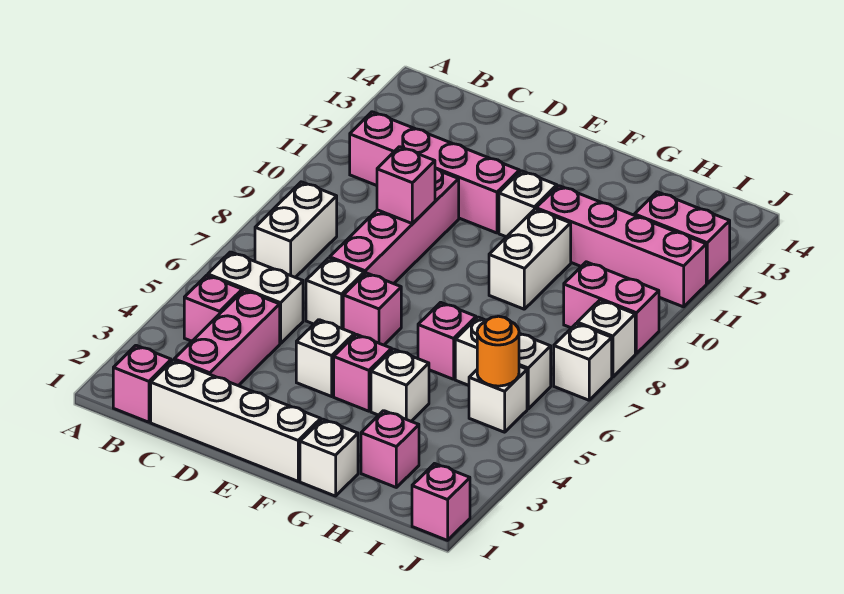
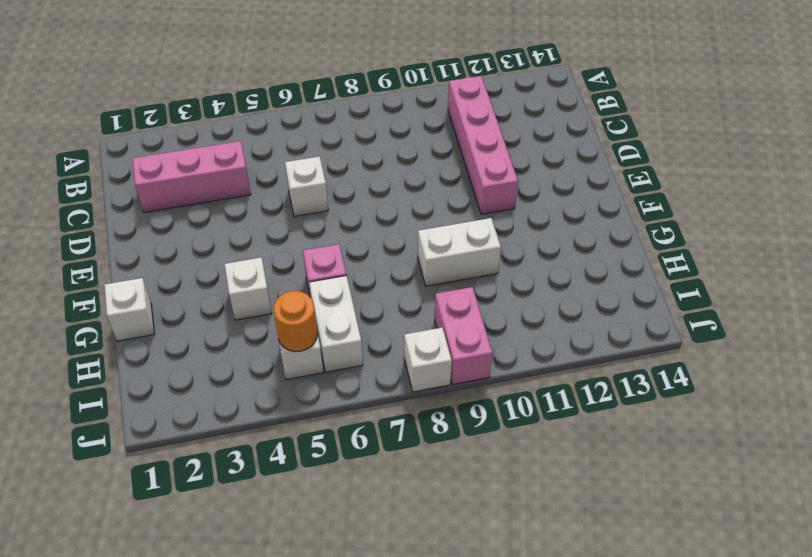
none -> pink brick B1 level 1
none -> pink brick B4 level 1
none -> white brick B5:C5 level 1

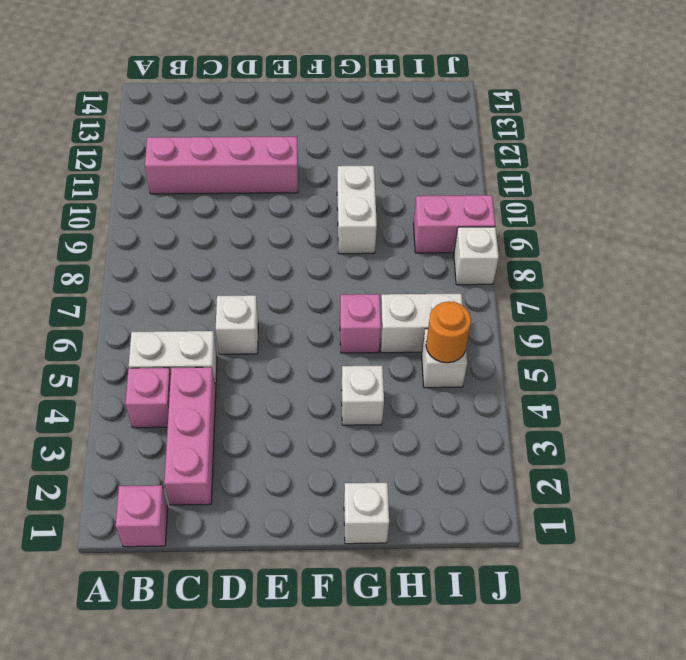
none -> white brick B7:B8 level 1
none -> white brick C1:F1 level 1
none -> pink brick D7:D10 level 1

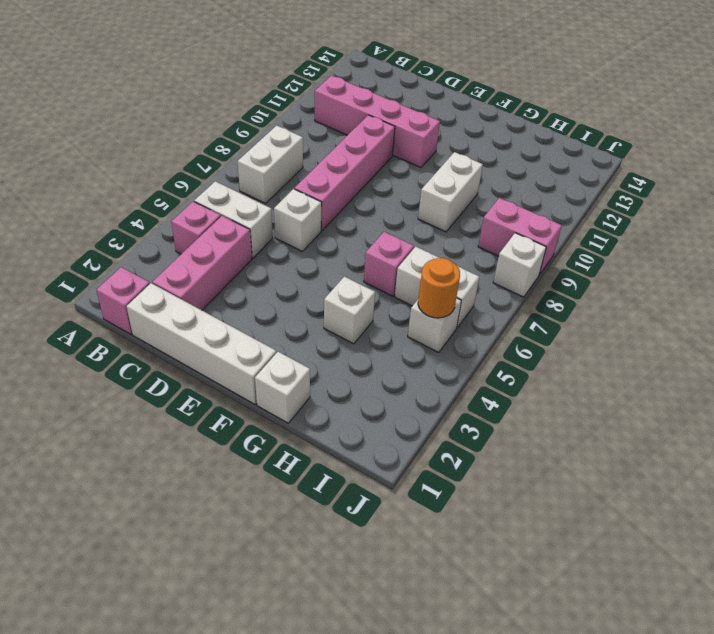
none -> white brick E4 level 1
none -> pink brick E6 level 1
none -> pink brick F4 level 1

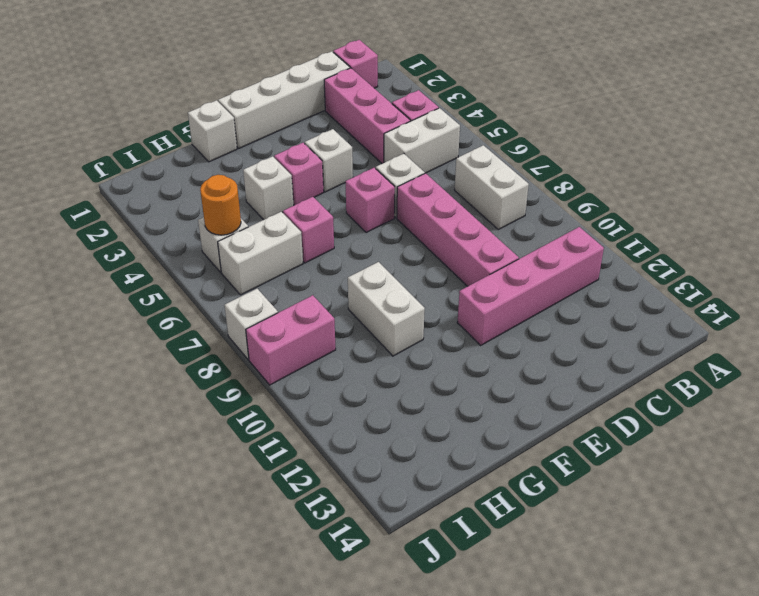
none -> white brick F11 level 1
none -> pink brick G11:J11 level 1
none -> pink brick H2 level 1

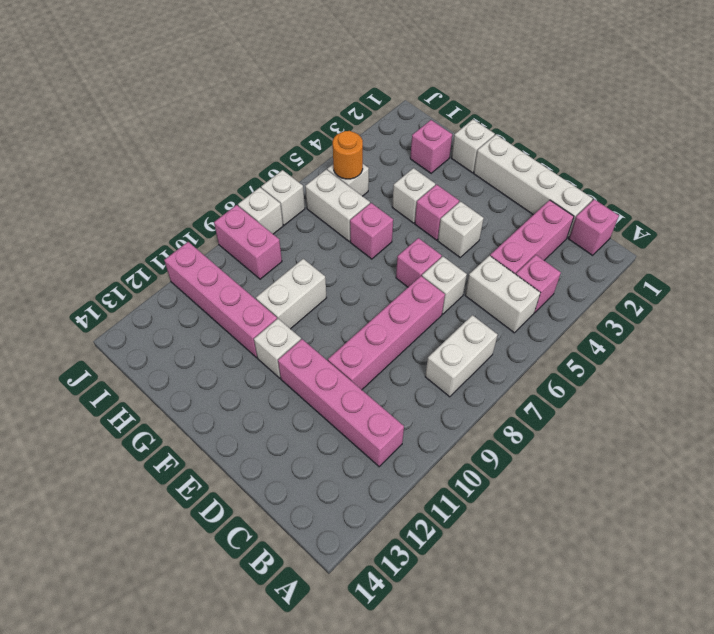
none -> pink brick I12:J12 level 1
none -> pink brick J1 level 1
none -> pink brick D9 level 2

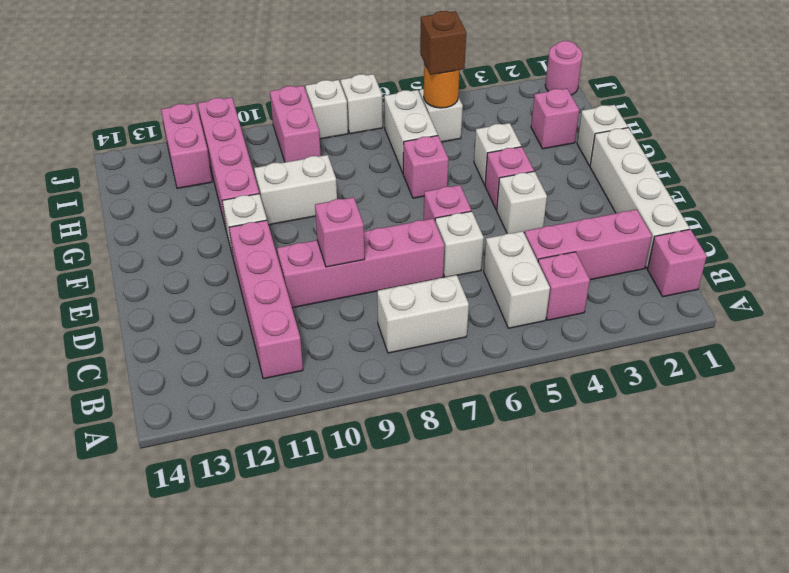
brown brick I5 level 3 -> none
pink round brick J1 level 1 -> pink brick J1 level 1

